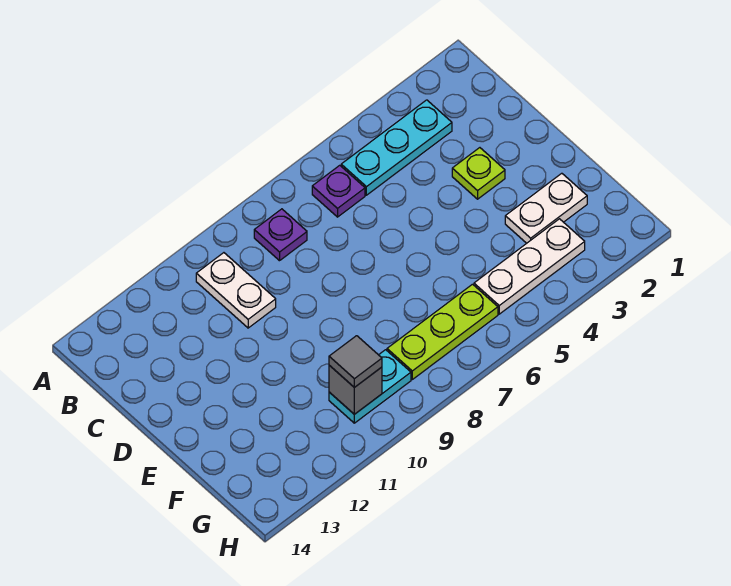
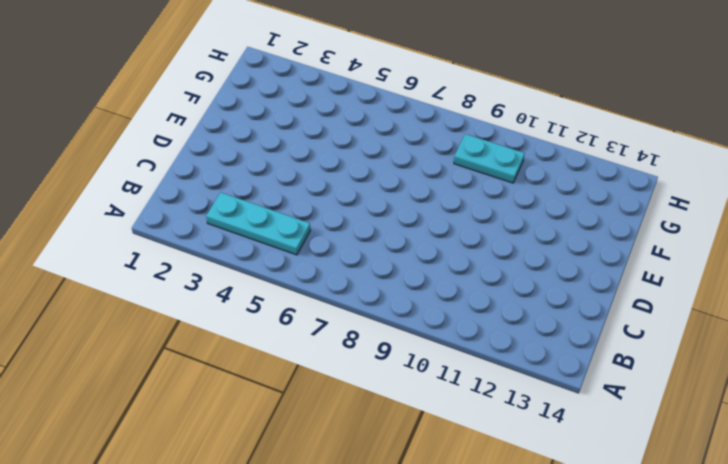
none -> purple plate B6 level 1
none -> purple plate B8 level 1

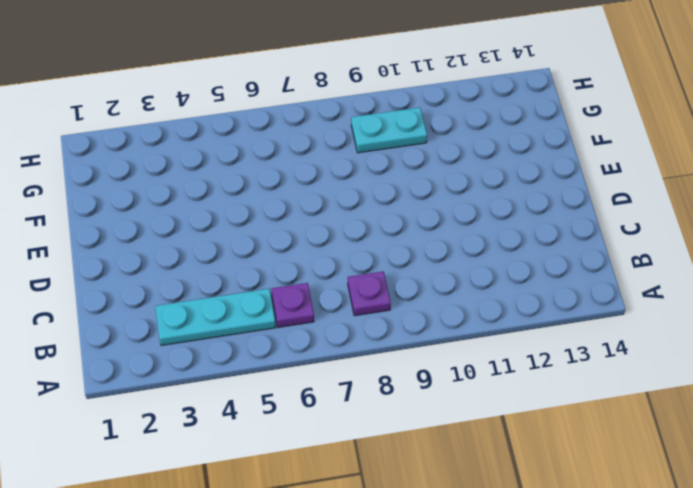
none -> white plate B10:C10 level 1
none -> lime plate D3 level 1

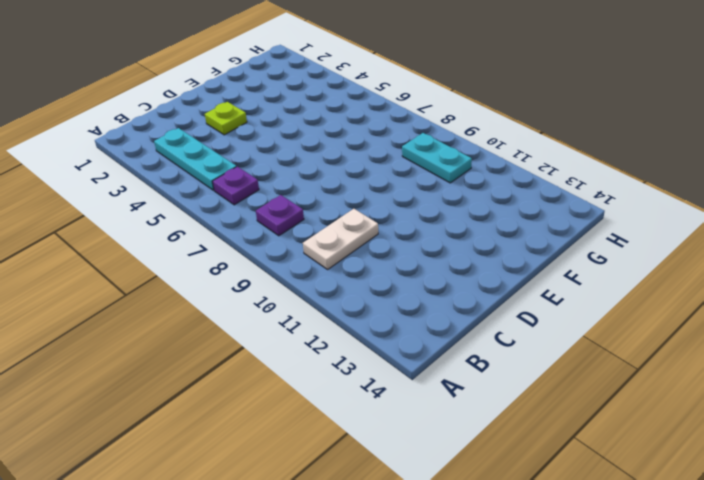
none -> white plate F2:F3 level 1
none -> white plate G3:G5 level 1

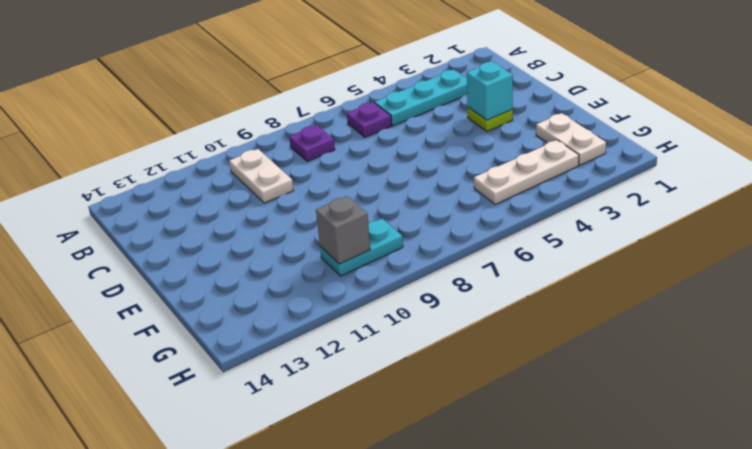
cyan brick D3 level 2 -> none
white plate F2:G2 level 1 -> white plate F2:F3 level 1
none -> lime plate G6:G8 level 1
none -> grey tile G10 level 3

